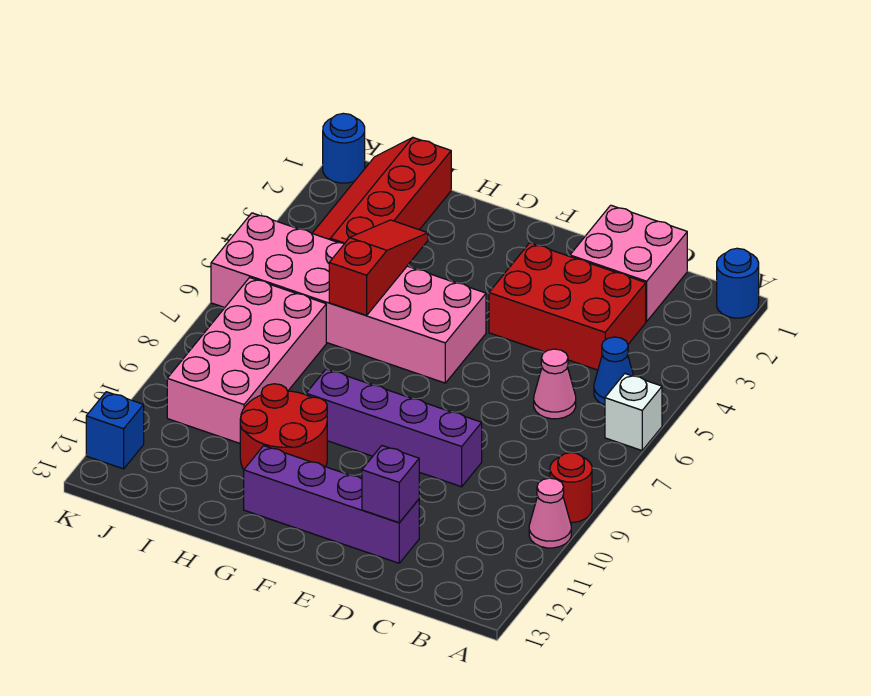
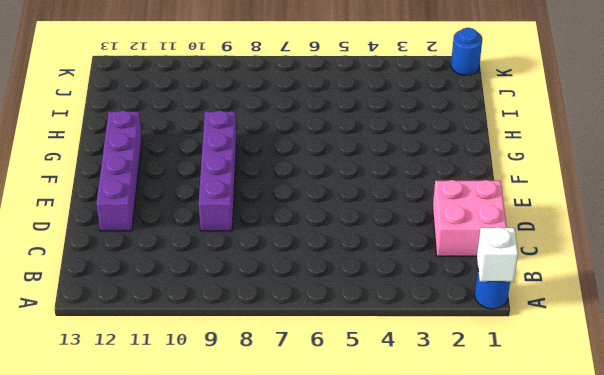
white brick A1 level 2 -> white brick A6 level 1
none -> red round brick A9 level 1
none -> pink cone A10 level 1
none -> blue cone B5 level 1

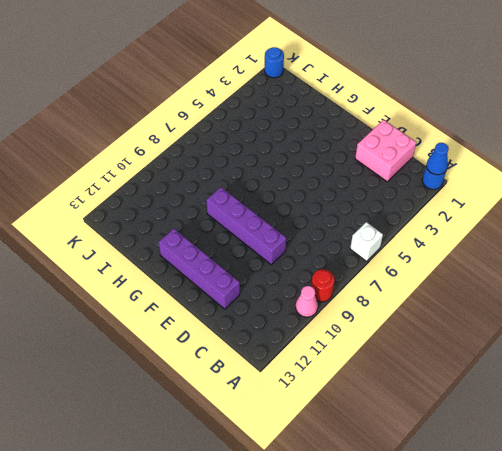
blue cone A1 level 2 -> blue cone B5 level 1
none -> red brick C3:E4 level 1
none -> pink cone C6 level 1
none -> pink brick F5:K6 level 1

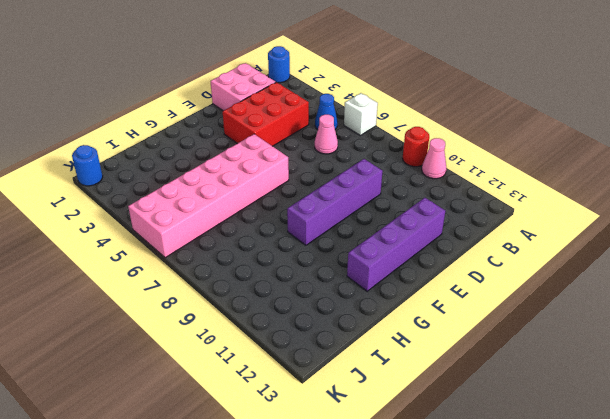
none -> red round brick G10:H11 level 1
none -> red slope I1:J4 level 1 top I
none -> pink brick I7:J10 level 1

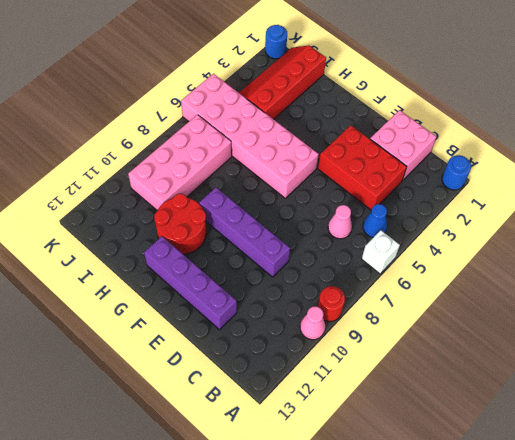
none -> blue brick K12 level 1
none -> purple brick D12 level 2
none -> red slope H4:H6 level 2 top 6

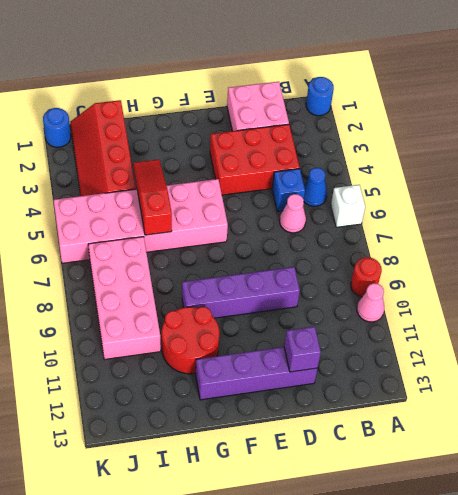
blue brick C5 level 1 -> blue brick K12 level 1

